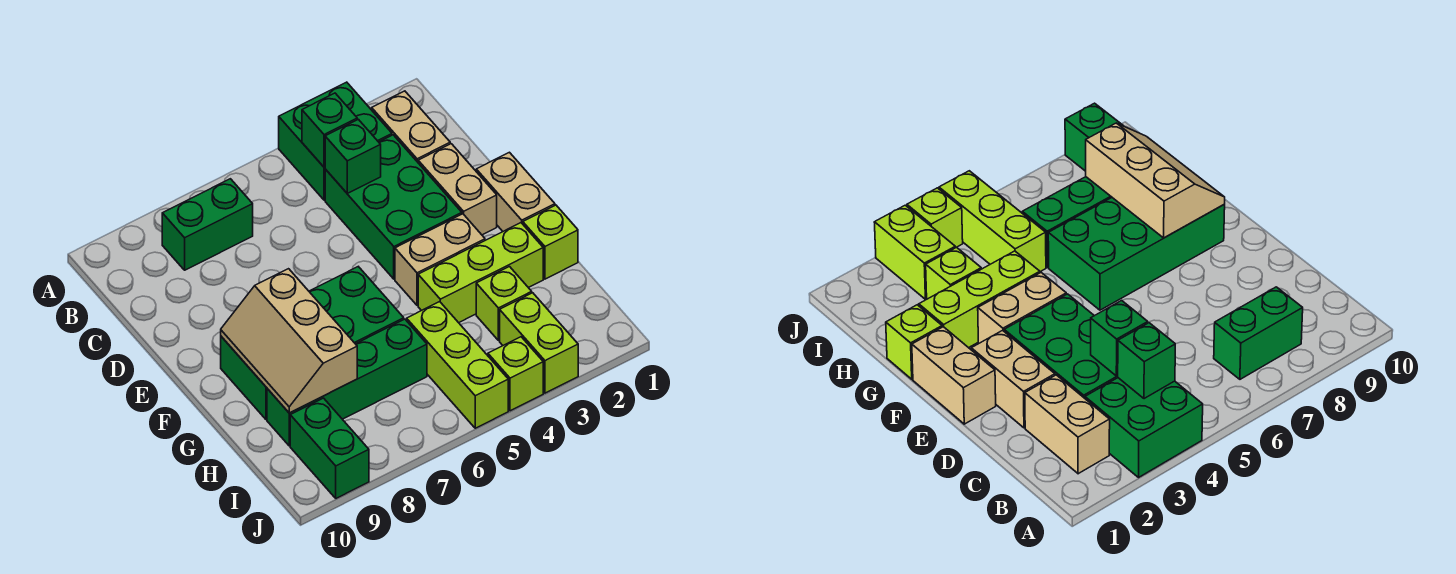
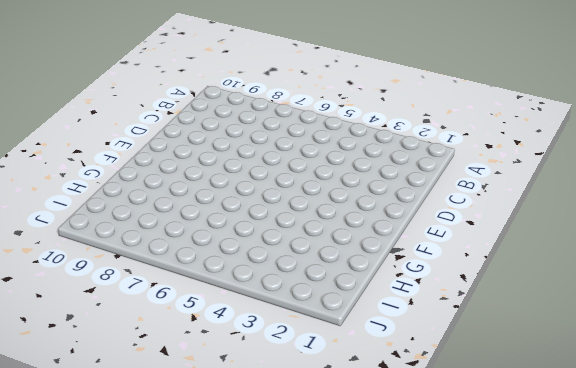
none -> green brick A3:B4 level 1
none -> tan brick B2:C2 level 1
none -> green brick B7:B8 level 1

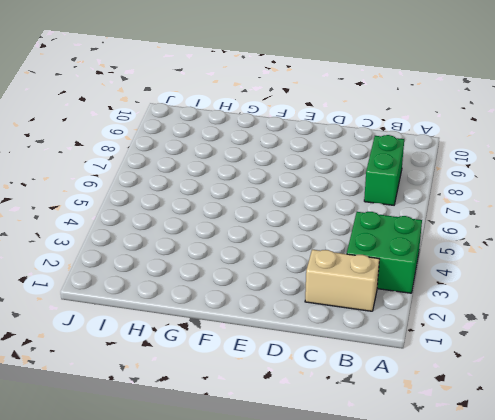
none -> green brick C3:E4 level 1
none -> tan brick D2:E2 level 1
none -> tan brick E1:F1 level 1

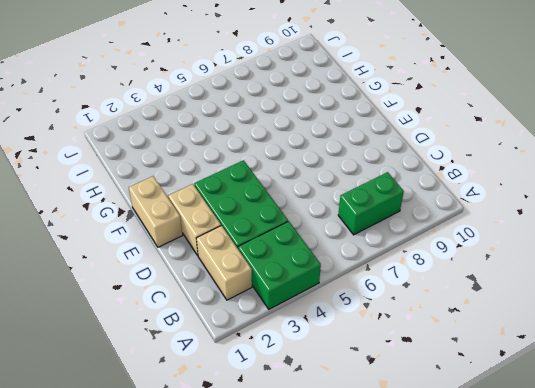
none -> tan brick F3:F4 level 1
none -> green brick F6:G9 level 1
none -> lime brick G1 level 1

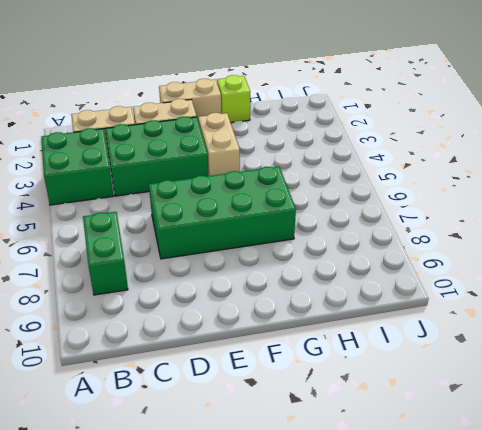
green brick D6:G7 level 1 -> green brick F6:G9 level 1
none -> lime brick G2:G4 level 1
none -> lime brick H3 level 1
none -> lime brick H5:J5 level 1

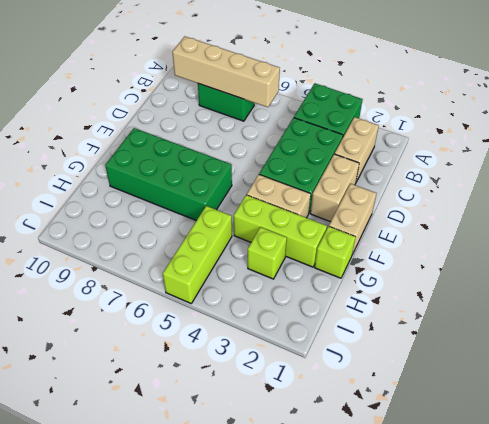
tan brick B6:B9 level 2 -> none
none -> green brick H6:H9 level 1
none -> lime brick I3:J3 level 1
none -> green brick I9:J9 level 1

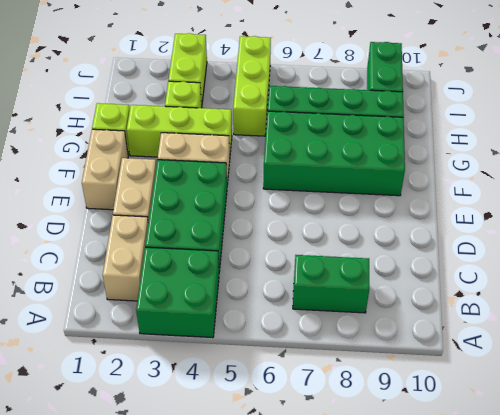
none -> lime brick J4 level 1
none -> green brick B4 level 2
none -> green brick C4 level 2

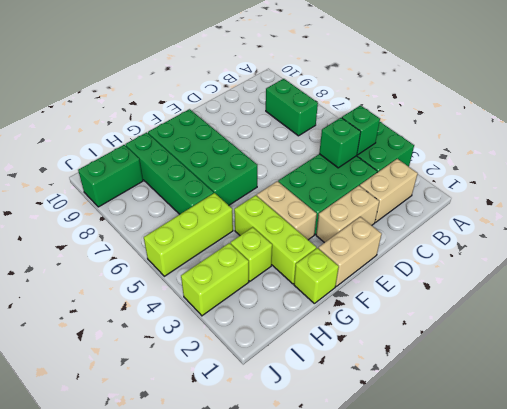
none -> lime brick J4 level 1
none -> tan slope F8:H9 level 2 top 8

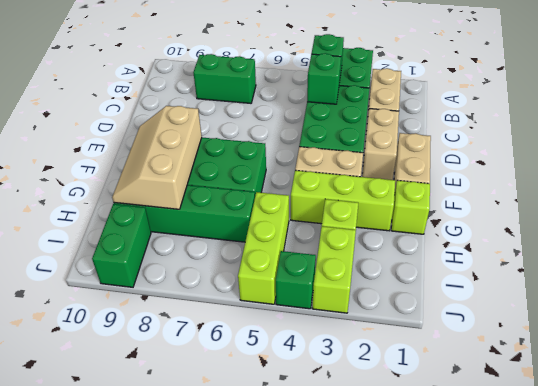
green brick J4 level 1 -> lime brick J4 level 1

